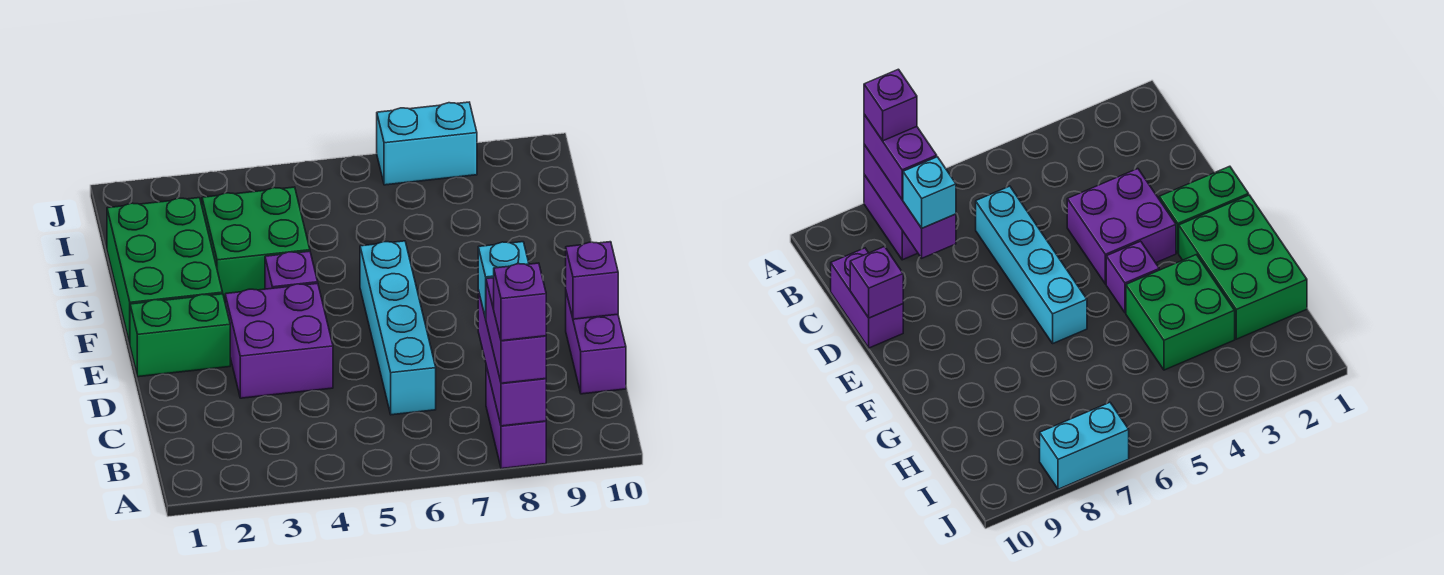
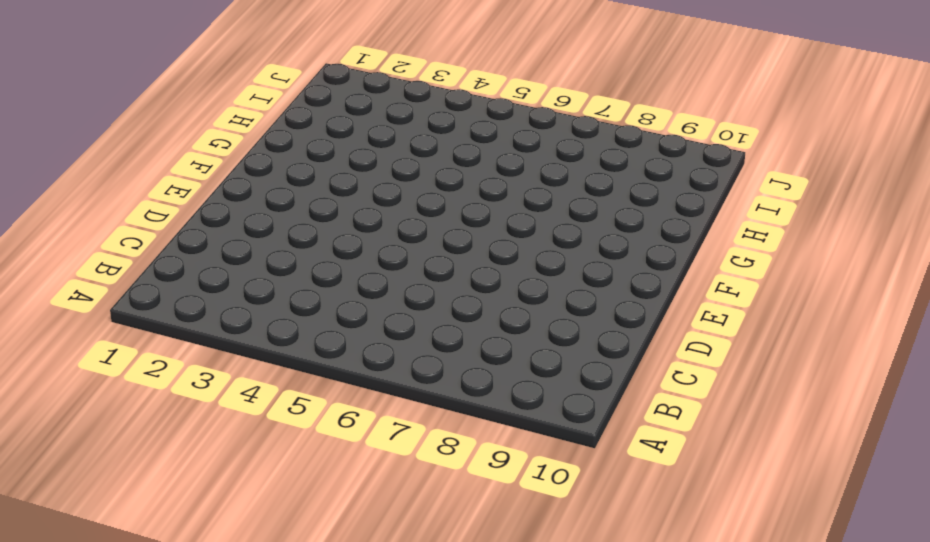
none -> purple brick A8:B8 level 1
none -> cyan brick C6:F6 level 1
none -> purple brick C10:D10 level 1

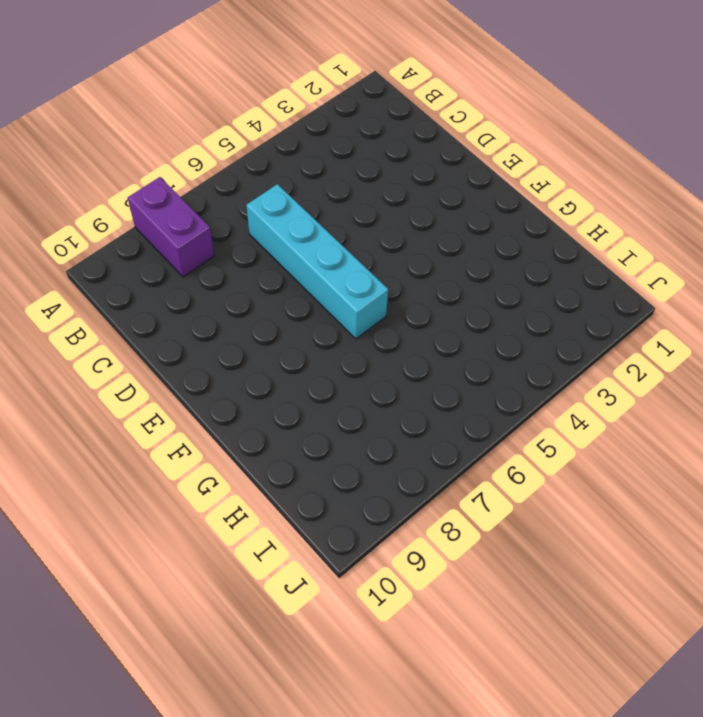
none -> purple brick C10:D10 level 1
none -> purple brick D3:E4 level 1
none -> green brick E1:E2 level 1

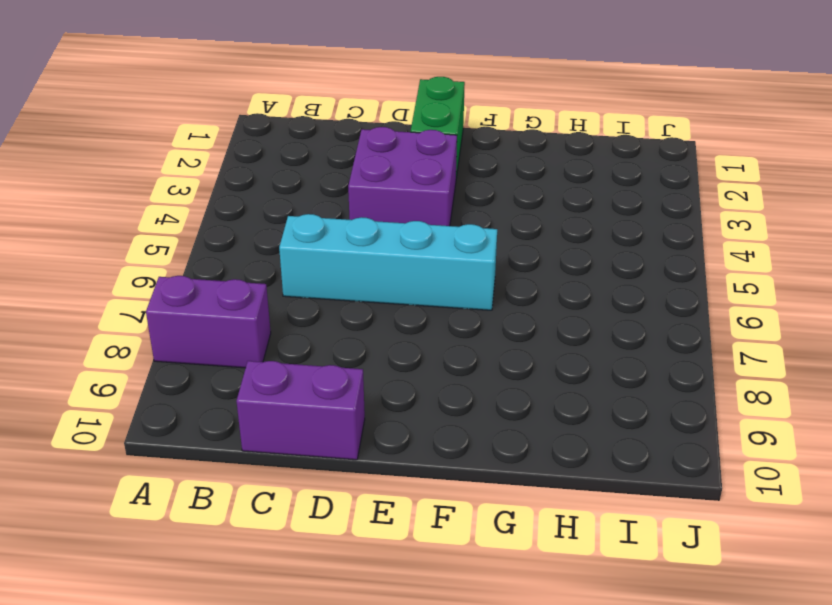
none -> green brick F1:H2 level 1
none -> purple brick F4 level 1
none -> green brick G3:H4 level 1

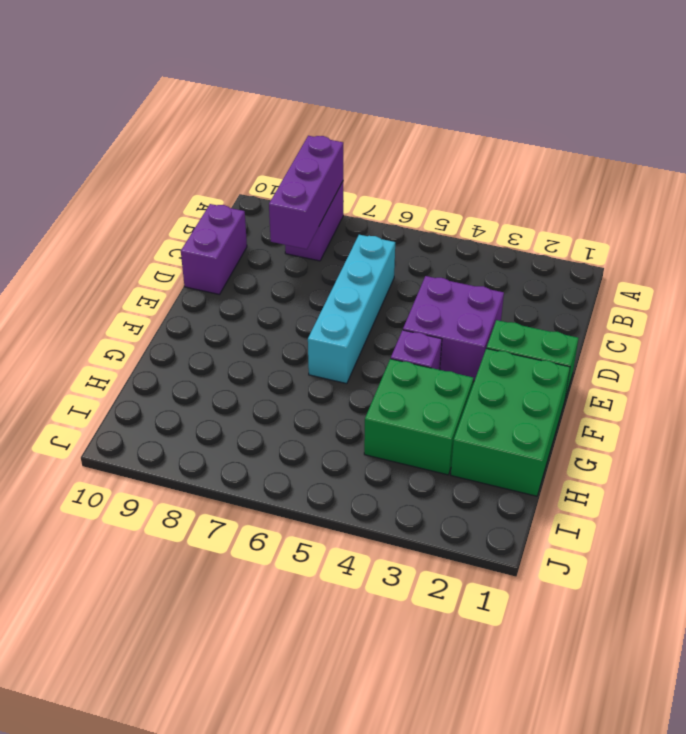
none -> cyan brick J7:J8 level 1
none -> purple brick D10 level 2
none -> purple brick A8:B8 level 3

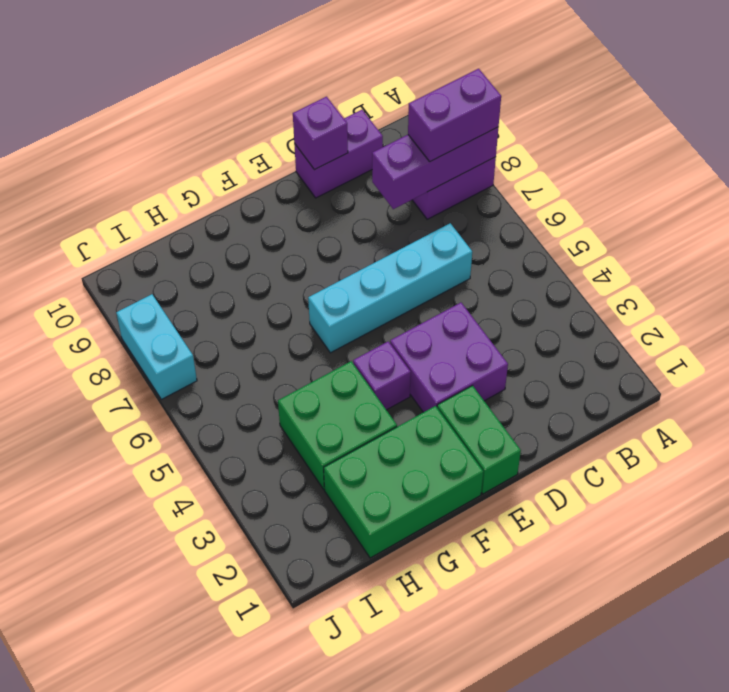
none -> cyan brick C8 level 3
none -> purple brick A8 level 4

